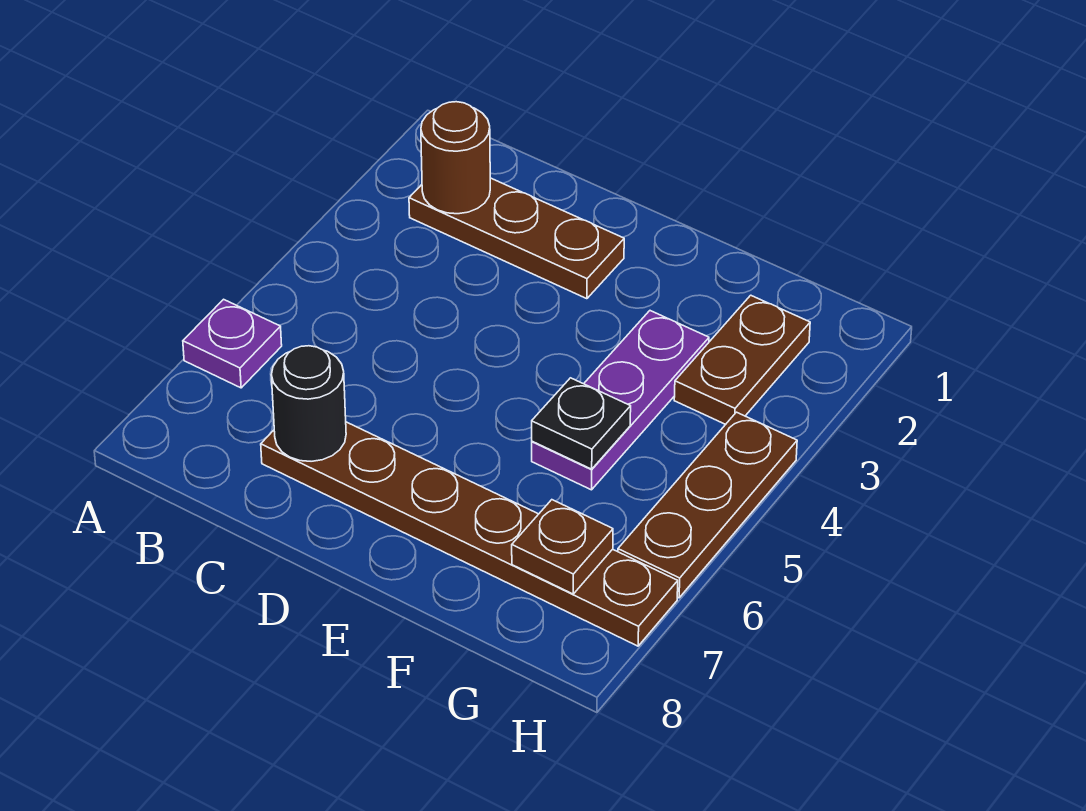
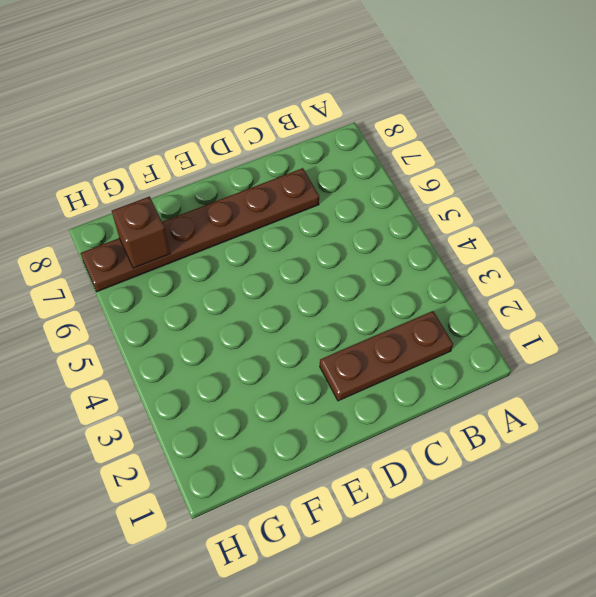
brown brick G7 level 2 -> brown plate G7 level 2
none -> purple plate A6 level 1
none -> purple plate F3:F5 level 1

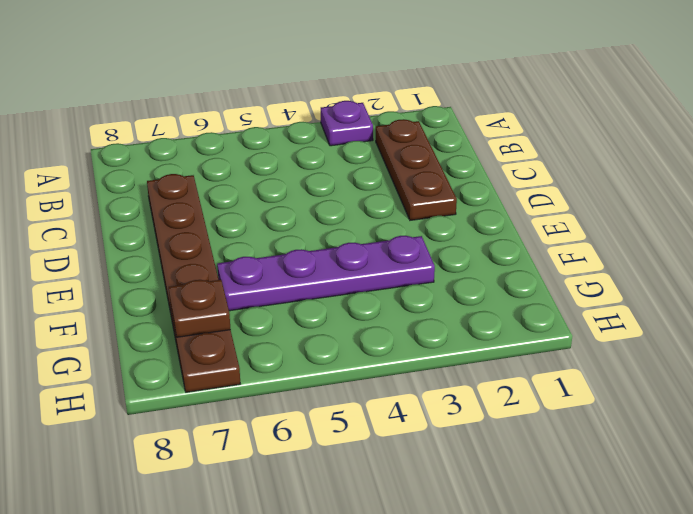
purple plate A3 level 1 -> purple plate A6 level 1
purple plate F3:F6 level 1 -> purple plate F3:F5 level 1
none -> brown plate G2:G3 level 1
none -> brown plate H4:H6 level 1

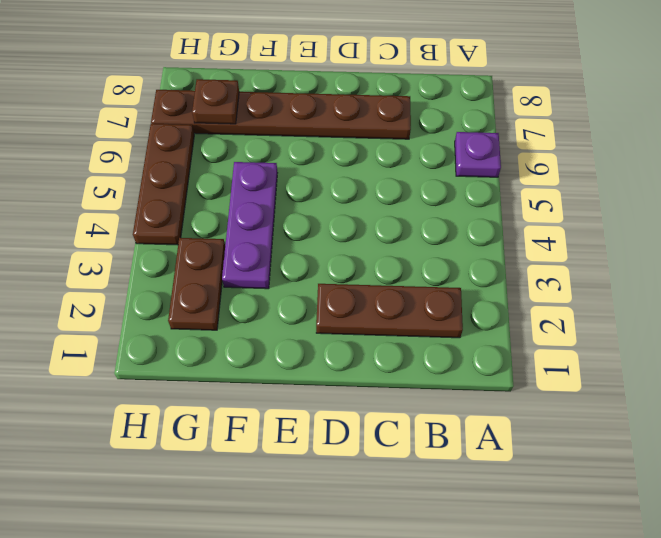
none -> brown round brick B2 level 2
none -> black round brick C7 level 2

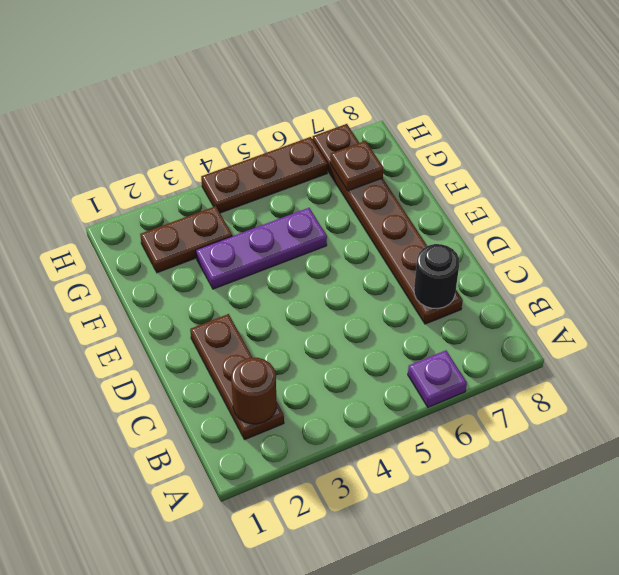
none -> black plate F5 level 2

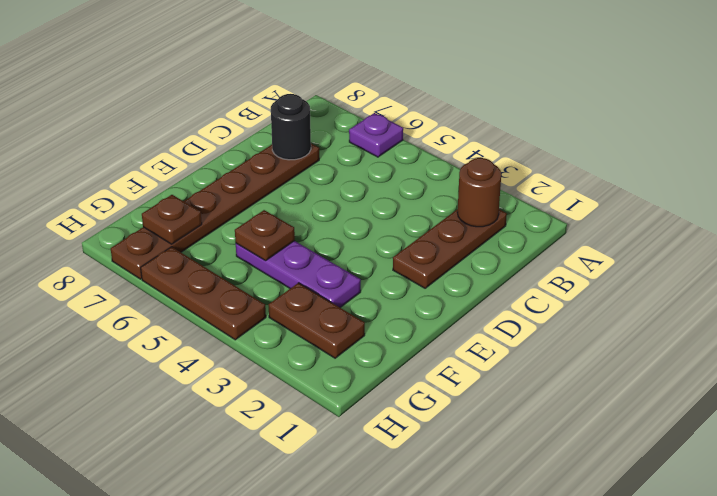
brown plate F5 level 2 -> black plate F5 level 2

